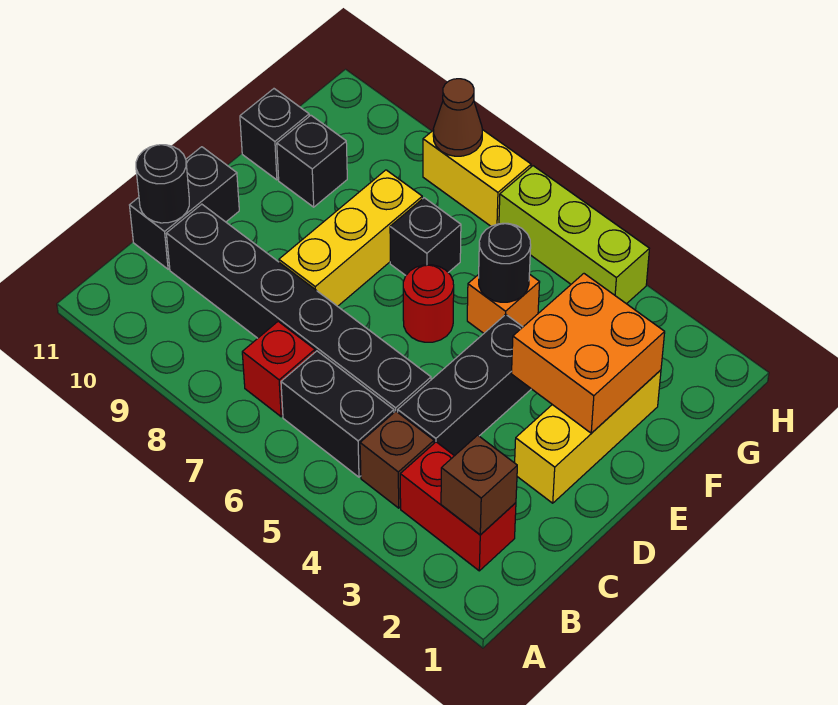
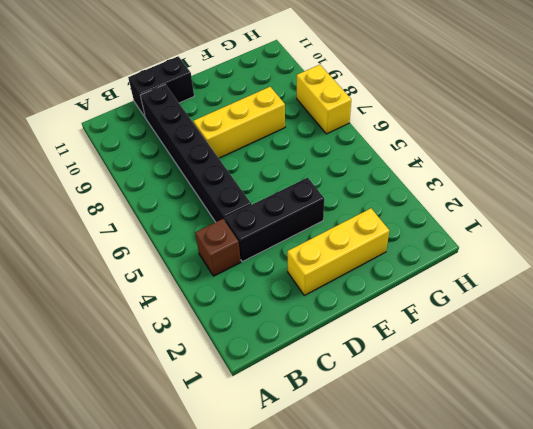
none -> red brick B2:B3 level 1
none -> black brick B5:B6 level 1
none -> red brick B7 level 1

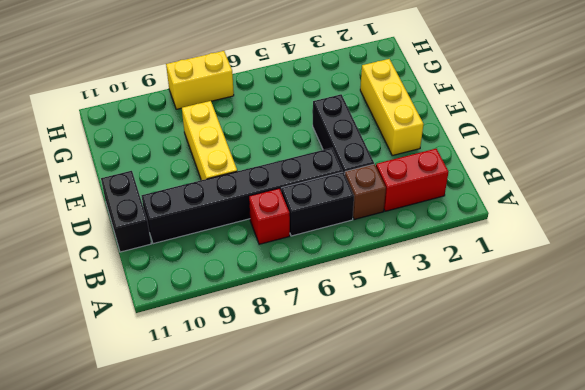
none -> red round brick E6 level 1
none -> orange brick F5 level 1
none -> black brick F7 level 1

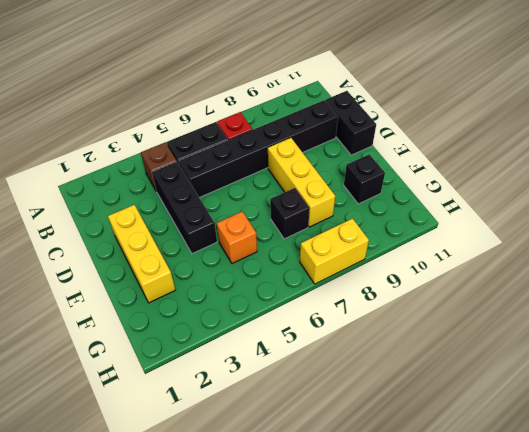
none -> red brick B2:B3 level 1
none -> red round brick E6 level 1
none -> black brick F11 level 1

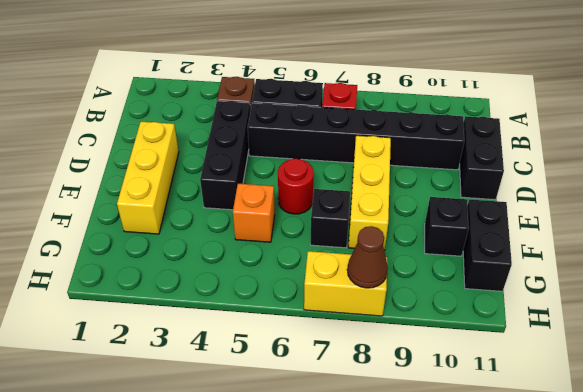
black brick F11:G11 level 1 -> black brick F11 level 1
none -> red brick B2:B3 level 1
none -> lime brick H4:H6 level 1
none -> brown brick B2 level 2

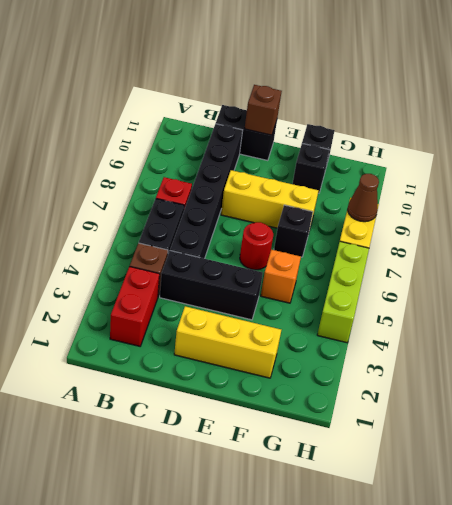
brown brick D11 level 2 -> brown brick B2 level 2
none -> black round brick C11 level 2
none -> orange brick E2:F3 level 2
none -> black round brick F5 level 2

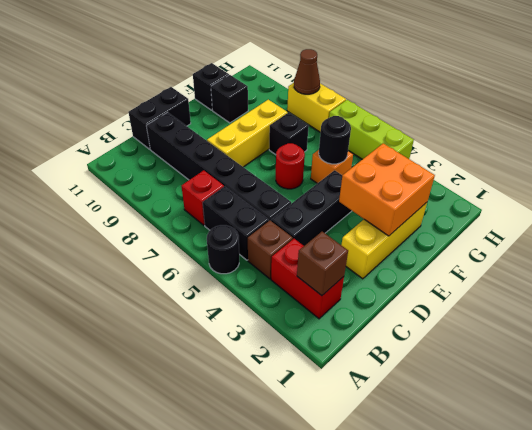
black round brick A5 level 1 -> black round brick C11 level 2

